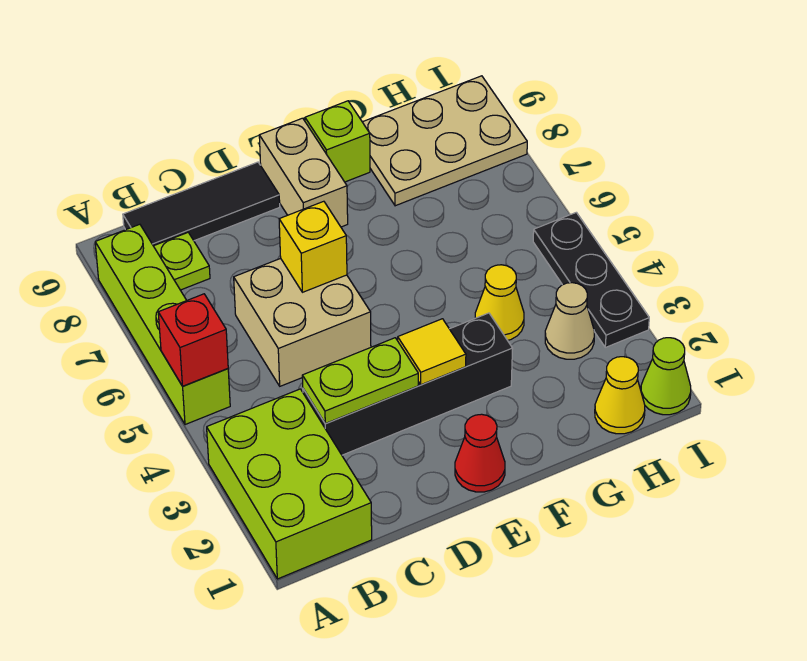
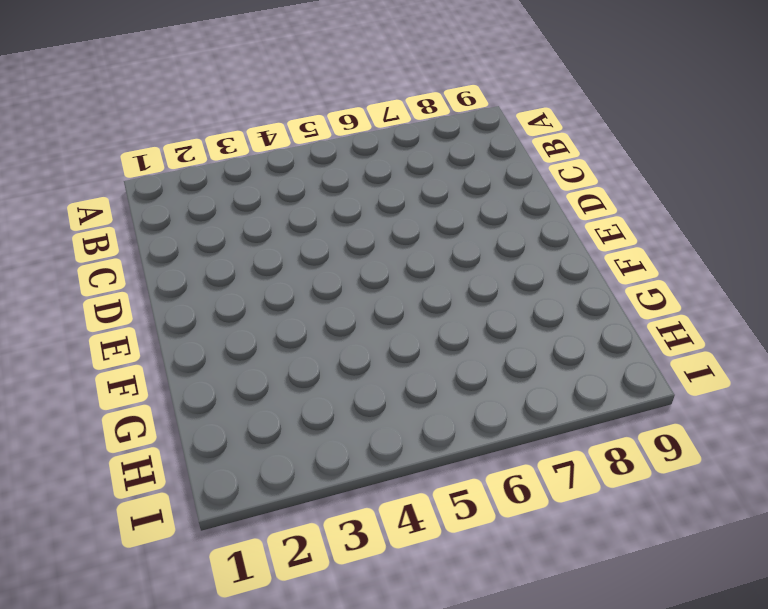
none -> lime brick A1:B3 level 1
none -> lime brick A5:A8 level 1
none -> lime plate B8 level 1

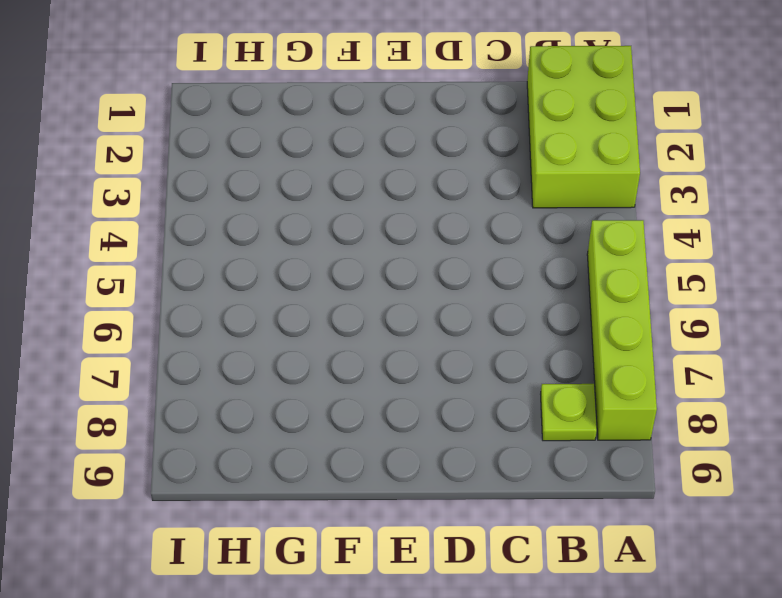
none -> black tile B9:D9 level 1
none -> black brick C3:F3 level 1
none -> tan brick C5:D6 level 1

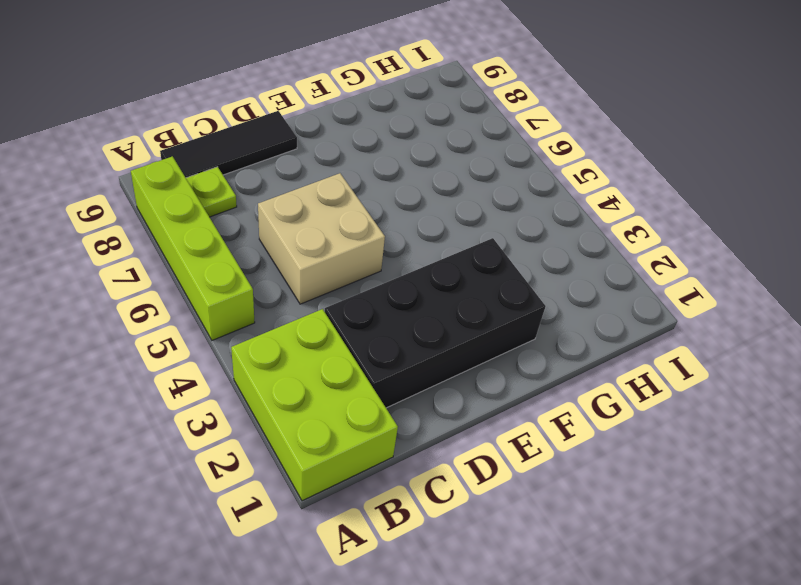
black brick C2:F3 level 1 -> black brick C3:F3 level 1
none -> red cone E1 level 1
none -> tan brick E8:E9 level 1
none -> lime brick F9 level 1

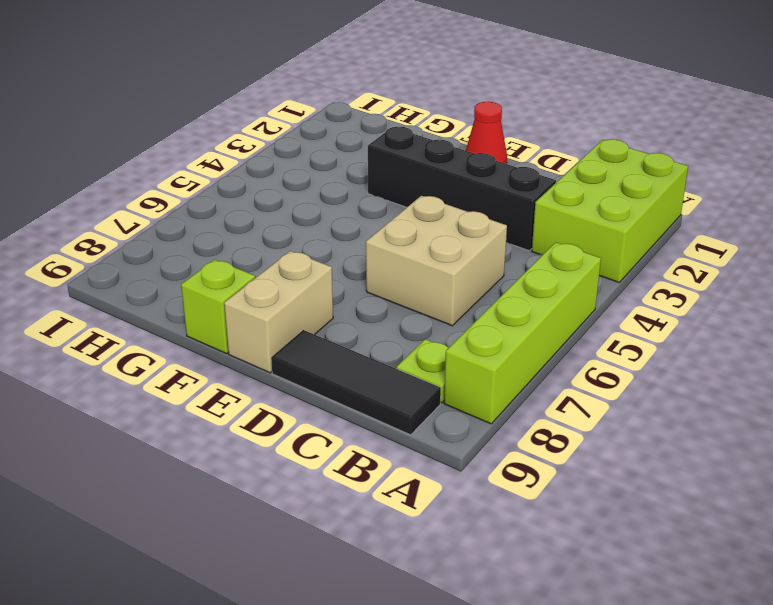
none -> yellow cone G4 level 1
none -> tan plate G8:I9 level 1
none -> yellow cone H1 level 1

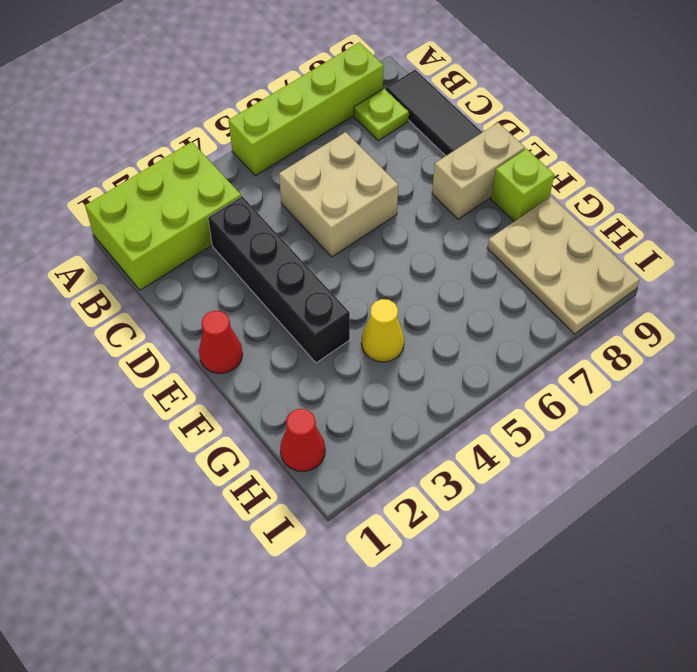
red cone H1 level 1 -> yellow cone H1 level 1
none -> tan cone H3 level 1
none -> lime cone I1 level 1
none -> black plate I3:I5 level 1

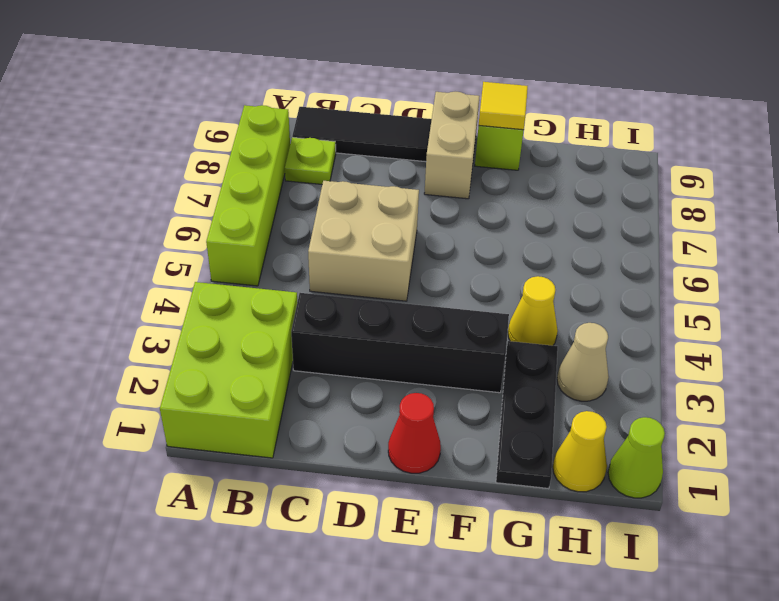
yellow tile F9 level 2 -> yellow tile E3 level 2
black plate G1:G3 level 1 -> black plate I3:I5 level 1
none -> tan plate G8:I9 level 1
none -> red brick A5 level 2
none -> lime plate C3:D3 level 2

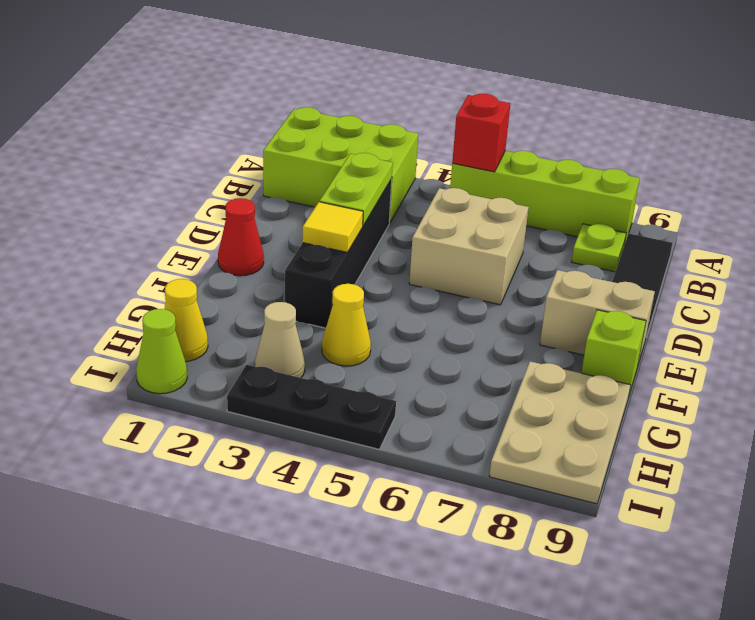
none -> yellow brick D6 level 2

